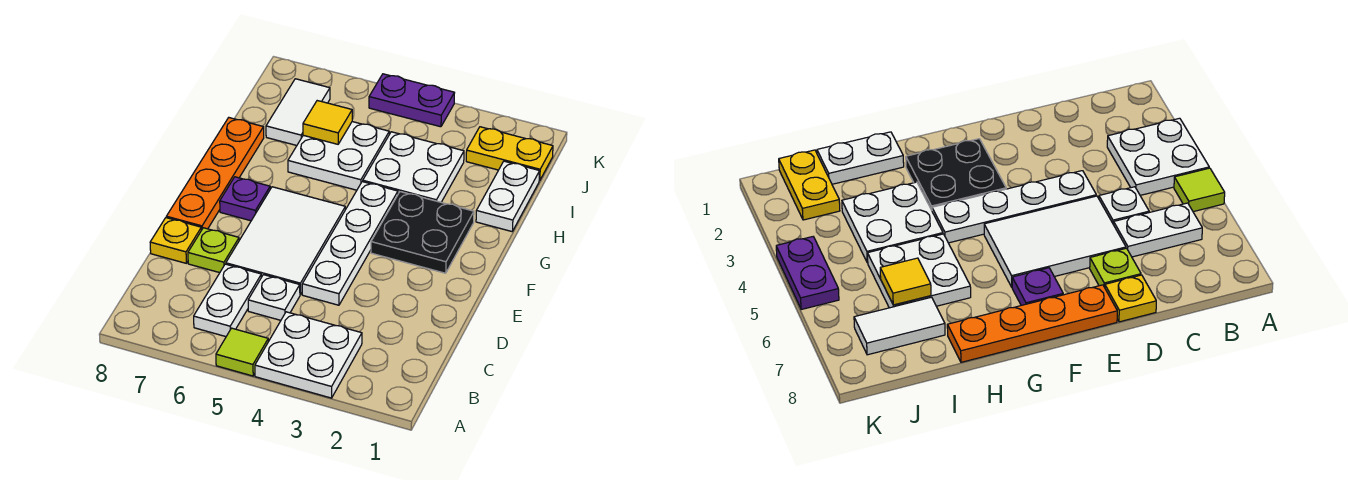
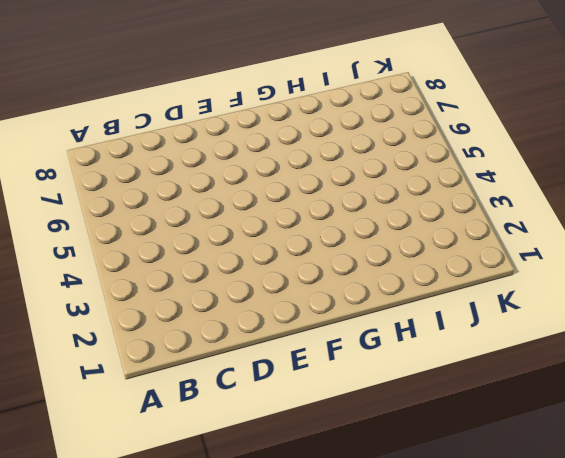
none -> white plate A3:B4 level 1
none -> lime tile A5 level 1
none -> white plate B6:C6 level 1

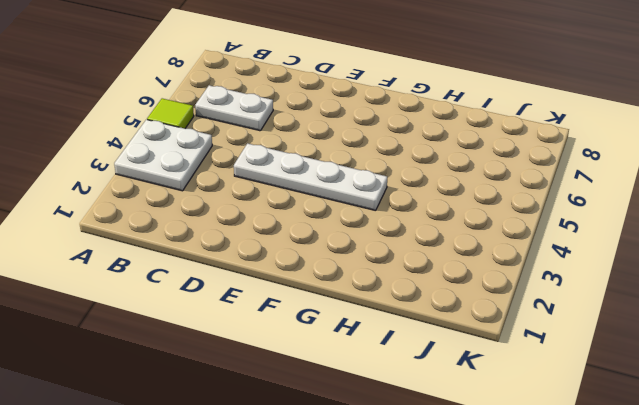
none -> white plate C5 level 1
none -> white tile D5:F6 level 1
none -> lime plate D7 level 1

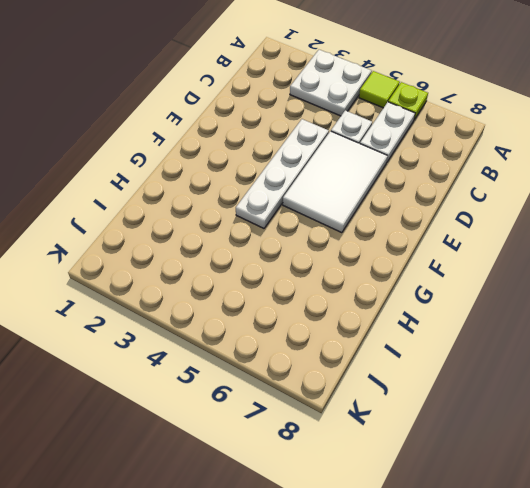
lime plate A6 level 1 -> lime plate D7 level 1
none -> yellow plate D8 level 1
none -> orange plate E8:H8 level 1
none -> black plate F2:G3 level 1

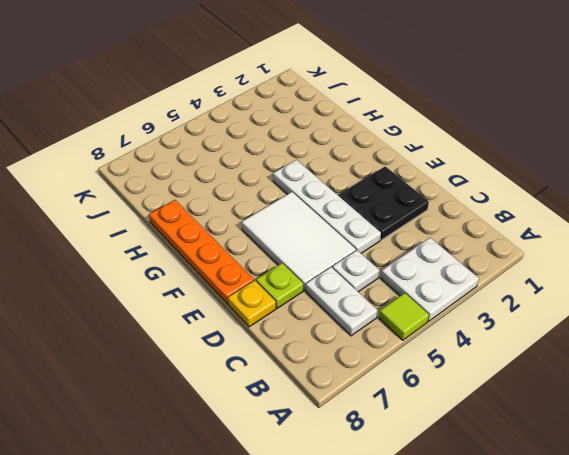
black plate D2:E3 level 1 -> black plate F2:G3 level 1
none -> purple plate F7 level 1
none -> white plate H1:I1 level 1
none -> white plate H3:I4 level 1

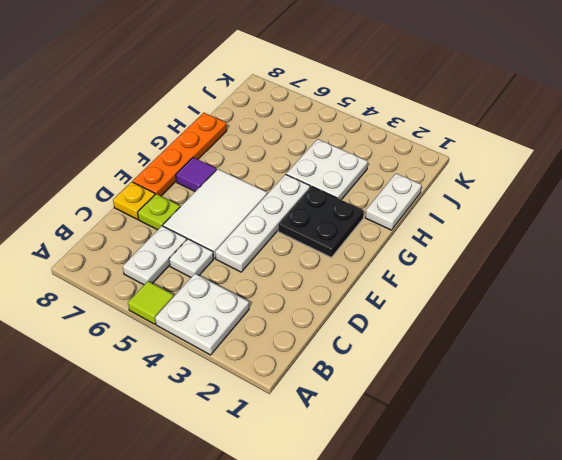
purple tile F7 level 1 -> purple plate F7 level 1
none -> white plate H5:I6 level 1
none -> white tile I7:J7 level 1
none -> yellow plate J1:J2 level 1

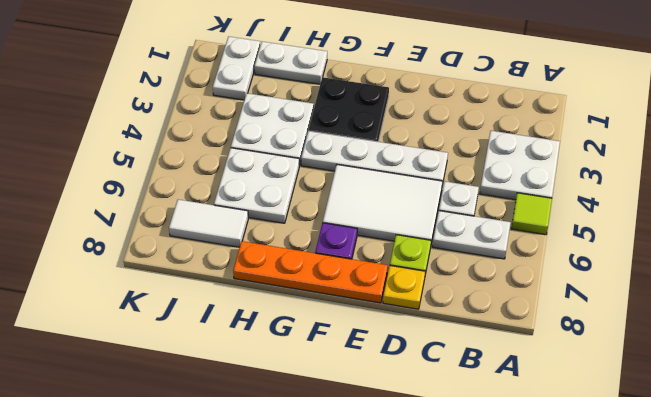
white plate J1:J2 level 1 -> yellow plate J1:J2 level 1
none -> purple plate K4:K5 level 1
none -> yellow tile I6 level 2

